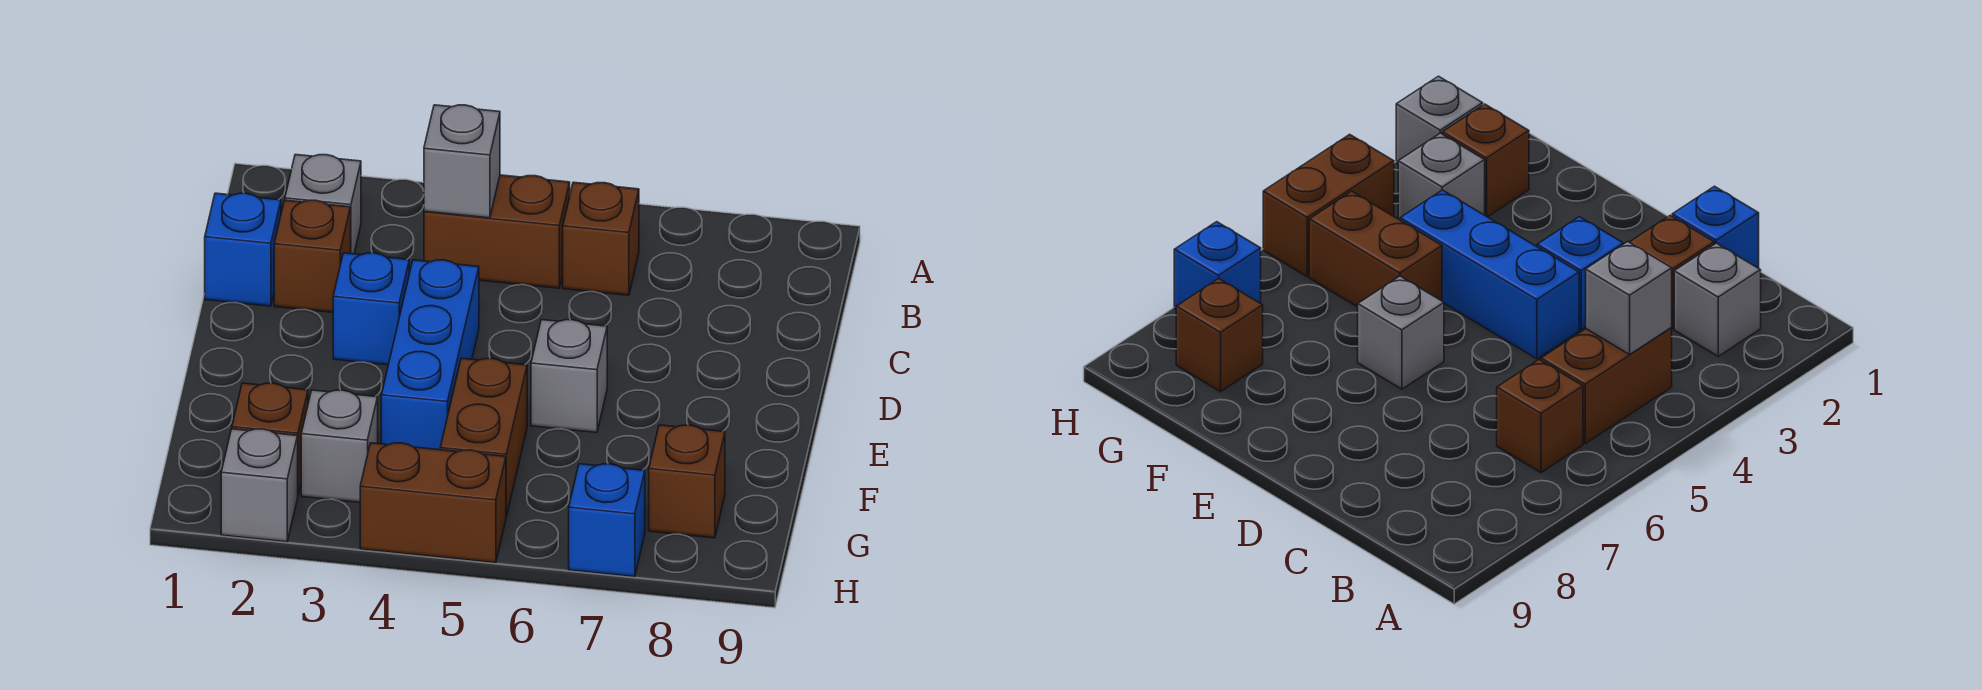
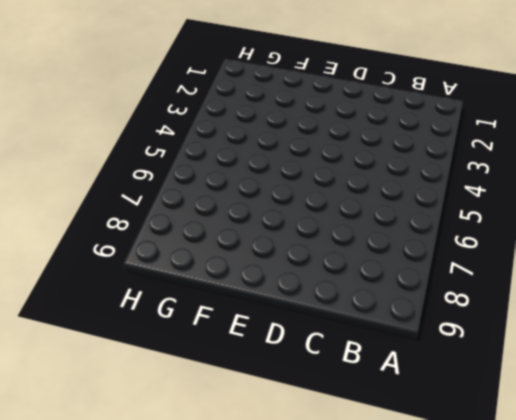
none -> grey brick B2 level 1
none -> brown brick B4:B5 level 1
none -> brown brick B6 level 1

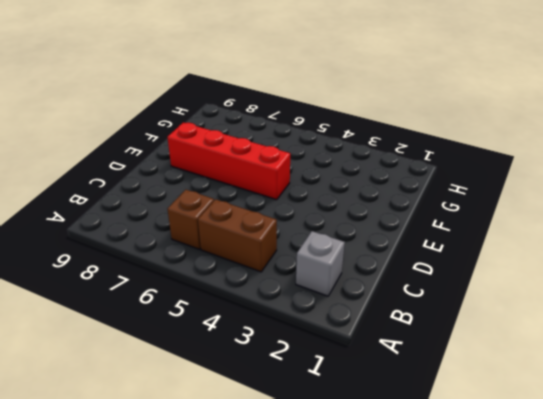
red brick E5:E8 level 1 -> grey brick E6 level 1
none -> blue brick C1 level 1
none -> brown brick C2 level 1
none -> blue brick D3 level 1

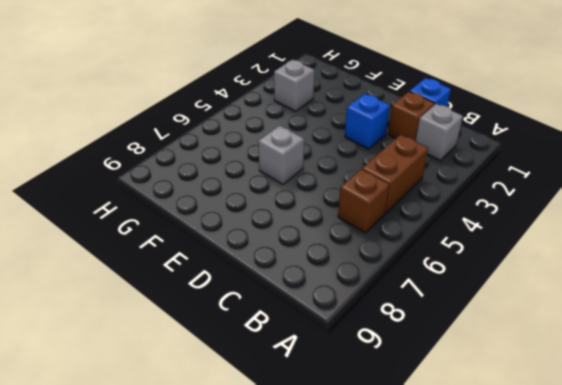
none -> blue brick D4:F4 level 1
none -> brown brick F5:G5 level 1
none -> brown brick G2 level 1

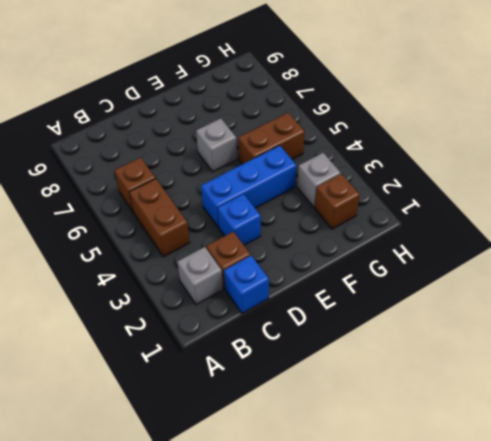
none -> brown brick G8 level 1
none -> grey brick H2 level 1
none -> brown brick H4:H5 level 1

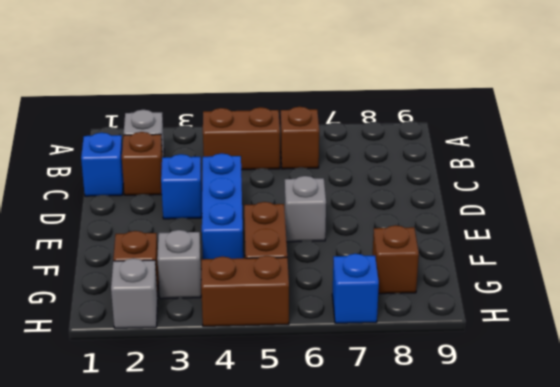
none -> grey brick B4 level 2

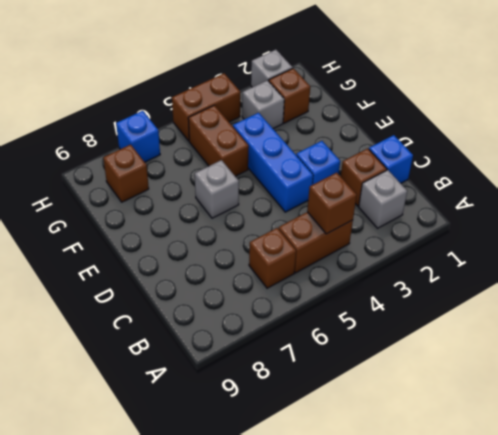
brown brick B4 level 2 -> grey brick B4 level 2

